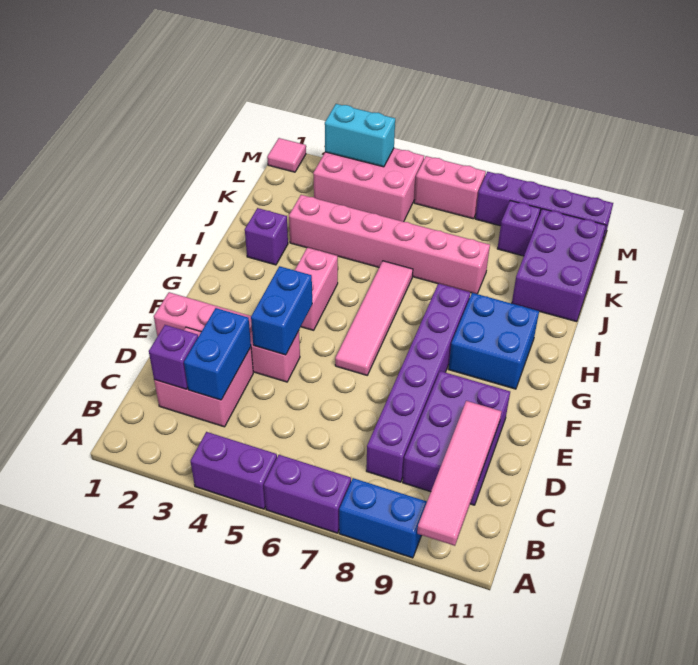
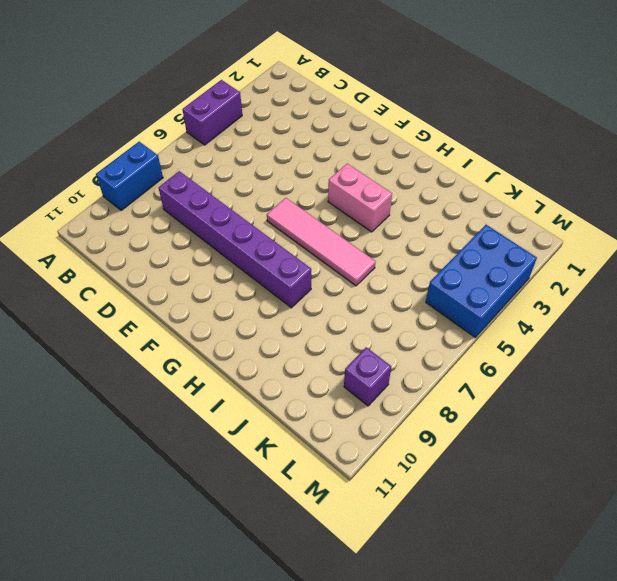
blue brick L3:M5 level 1 -> pink brick L3:M5 level 1
none -> purple brick A6:A7 level 1
none -> pink brick C2:D3 level 1
none -> purple brick C9:E10 level 1

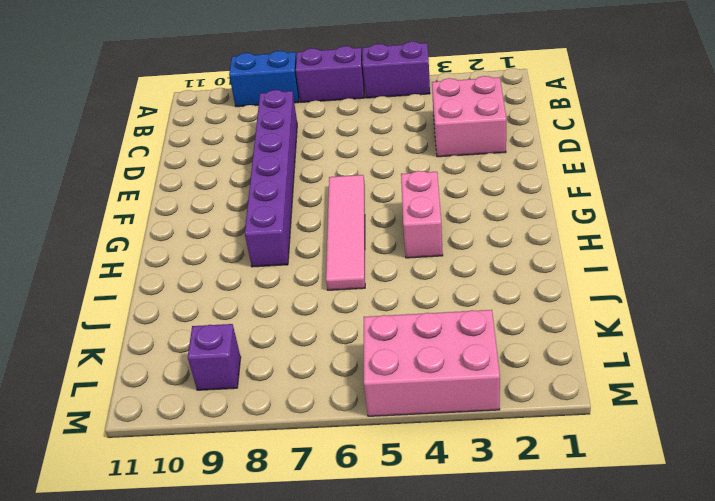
none -> purple brick C9:E10 level 1
none -> pink brick E1:E4 level 1
none -> blue brick G9:H10 level 1

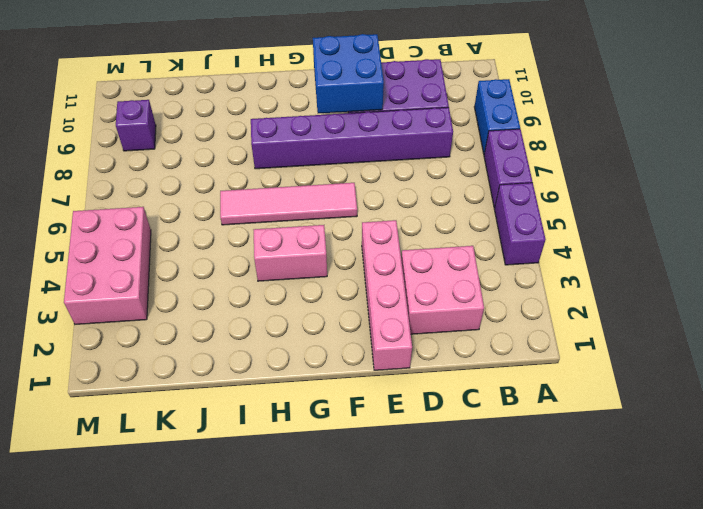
blue brick E9:F10 level 2 -> blue brick G9:H10 level 1
none -> purple brick I2 level 1
none -> pink brick J3:J8 level 1
none -> purple brick J10:L11 level 1

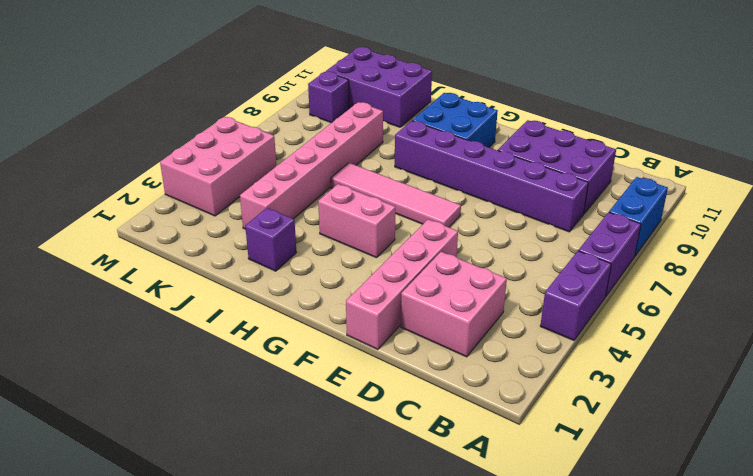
none -> pink tile M1 level 1
none -> pink brick M6:M7 level 1
none -> purple brick M8:M11 level 1

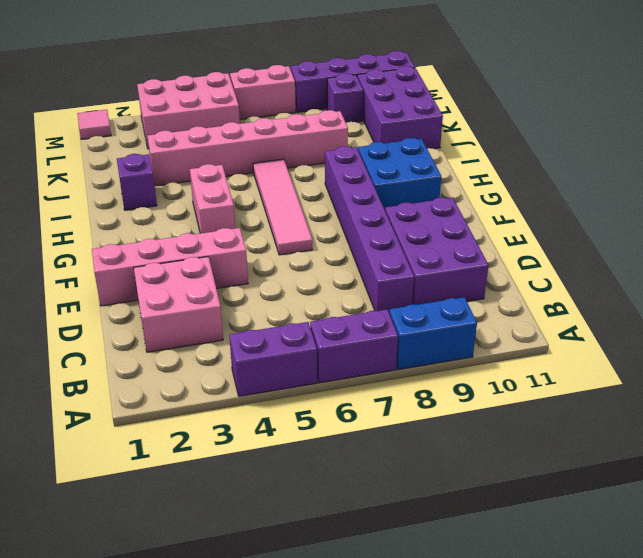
none -> pink tile A10:D10 level 2
none -> purple brick C2 level 2
none -> blue brick C3:D3 level 2

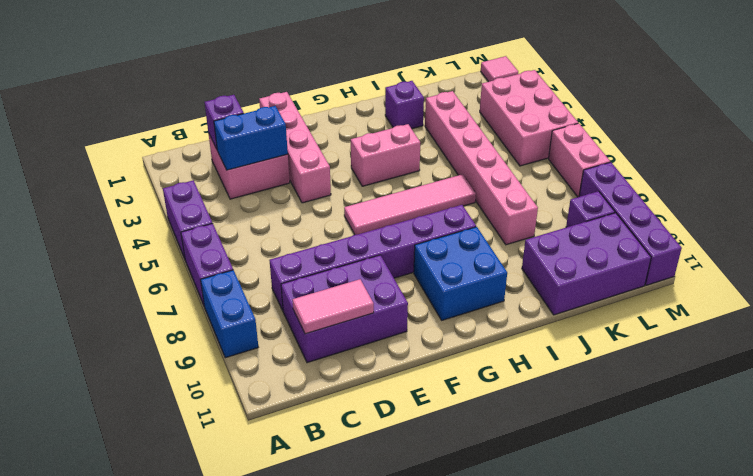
pink tile C10:D10 level 2 -> pink tile A10:D10 level 2
none -> blue brick E4:F4 level 2
none -> cyan brick M3:M4 level 2

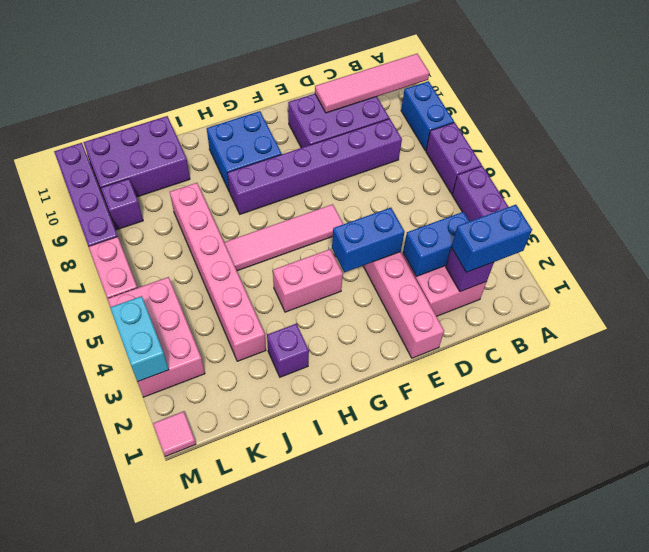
blue brick B2:C2 level 3 -> none

